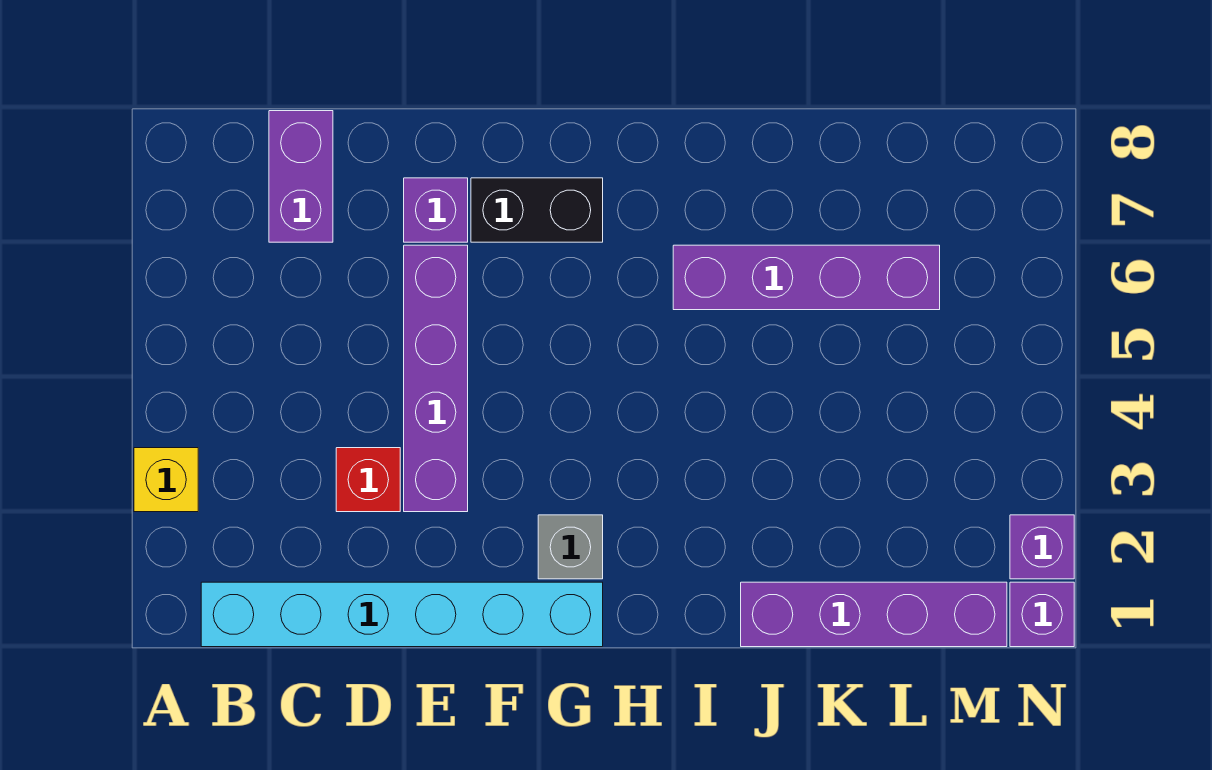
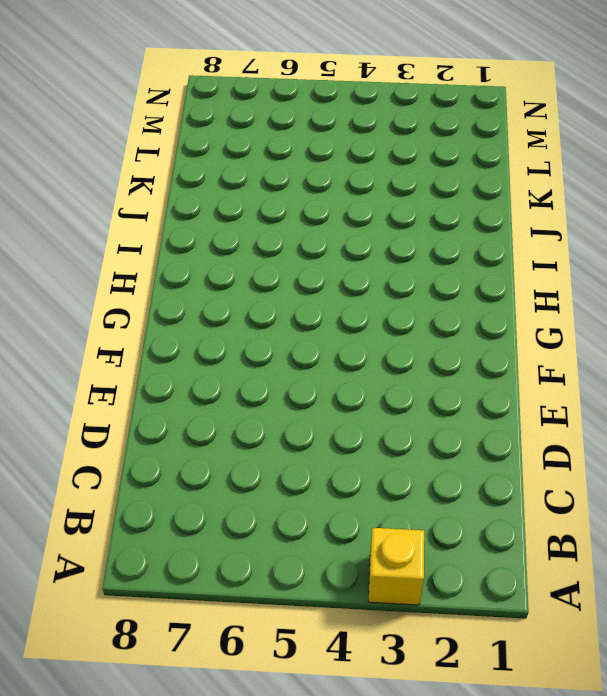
none -> cyan brick B1:G1 level 1
none -> purple brick C7:C8 level 1
none -> red brick D3 level 1

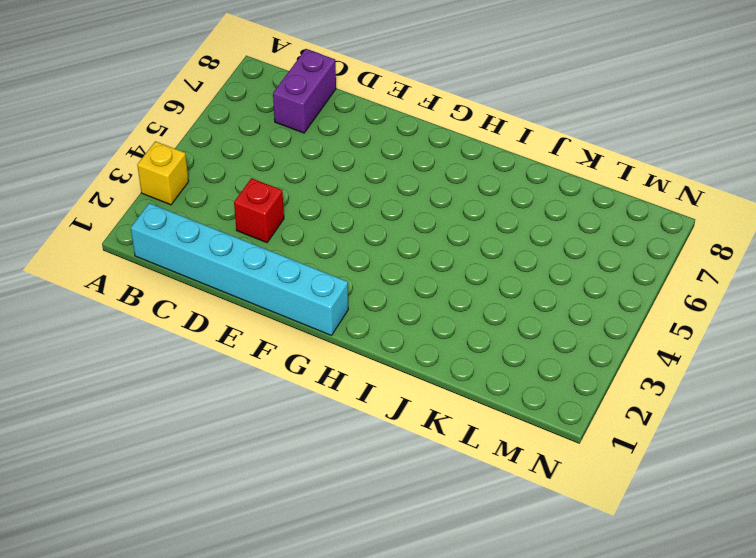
none -> purple brick E3:E6 level 1
none -> purple brick E7 level 1
none -> black brick F7:G7 level 1

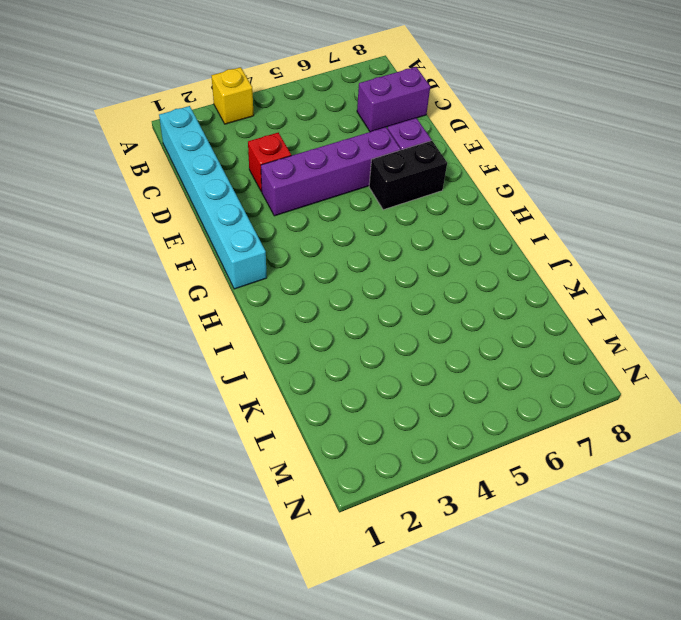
black brick F6:F7 level 1 -> black brick F7:G7 level 1
none -> grey brick G2 level 1
none -> purple brick I6:L6 level 1
none -> purple brick J1:M1 level 1

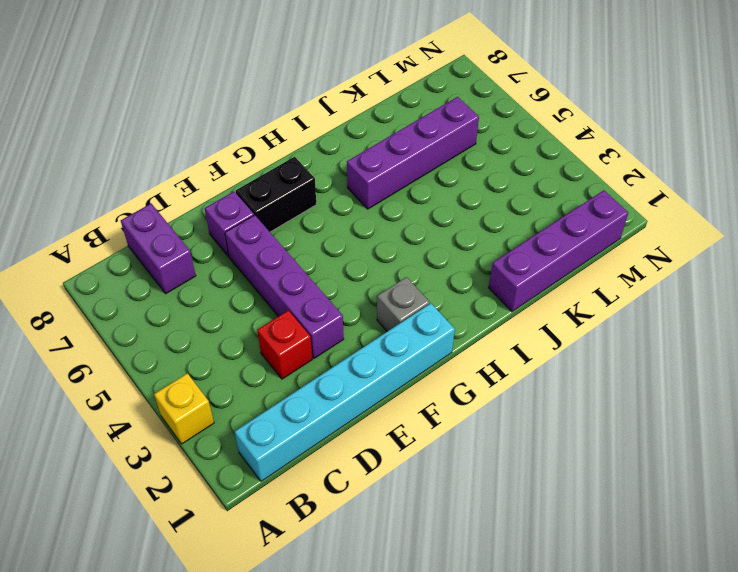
none -> purple brick N1 level 1
none -> purple brick N2 level 1

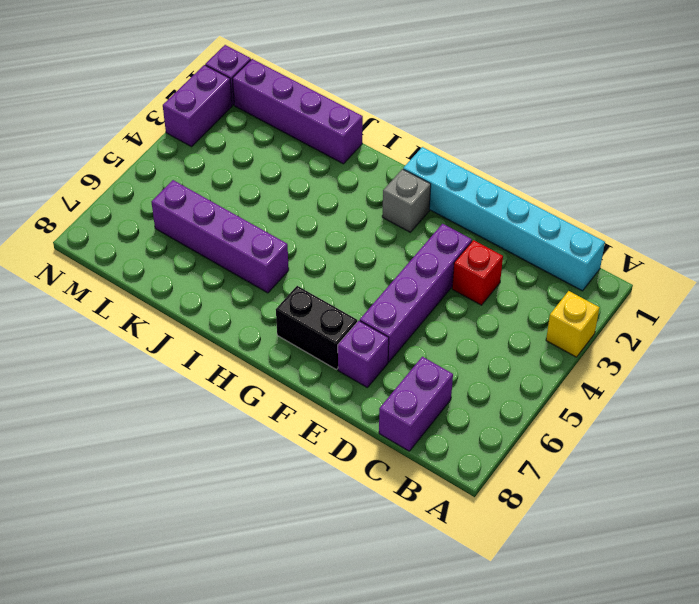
purple brick N2:N3 level 1 -> purple brick N2 level 1

